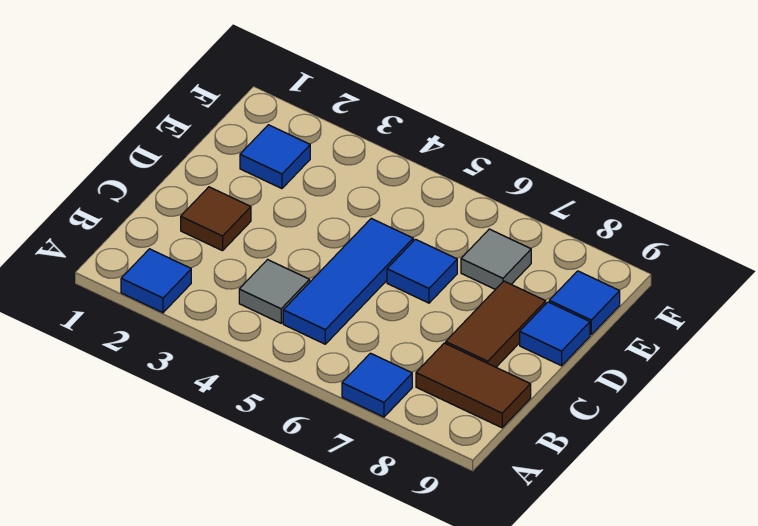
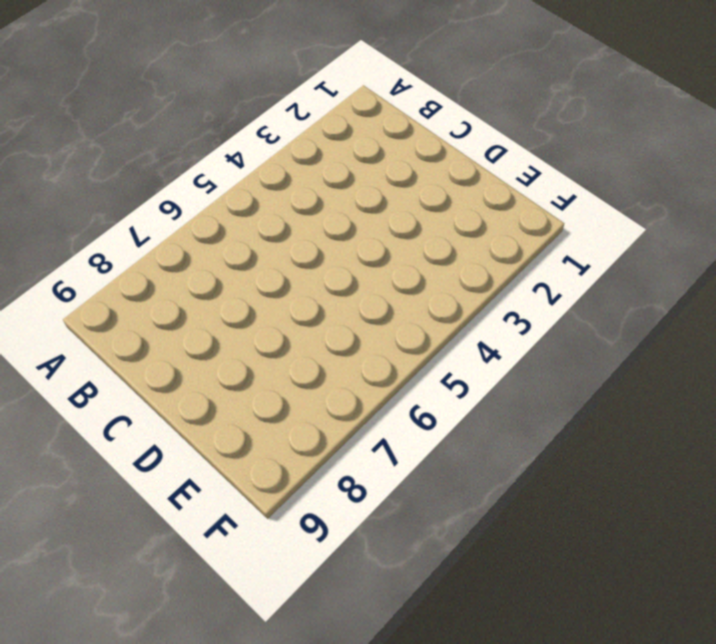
none -> blue tile A2 level 1
none -> blue tile A7 level 1
none -> grey tile B4 level 1

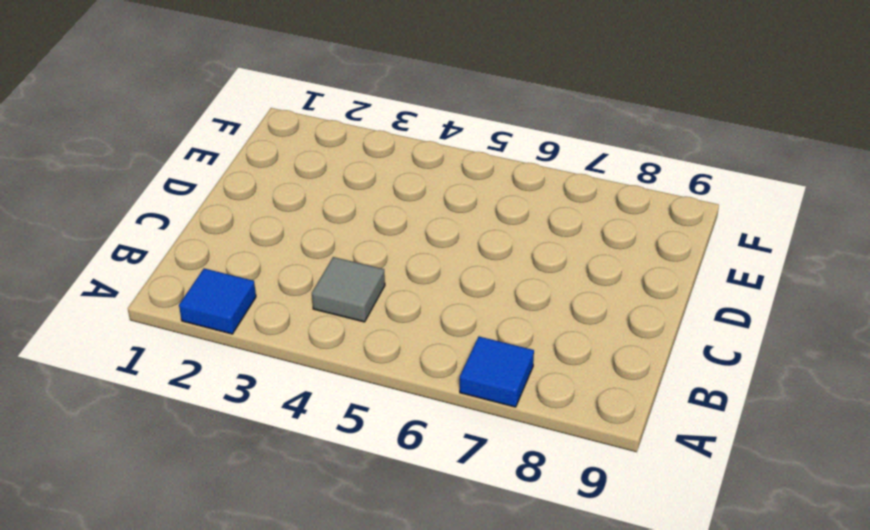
none -> blue tile B5:D5 level 1
none -> brown tile B8:B9 level 1
none -> brown tile C2 level 1

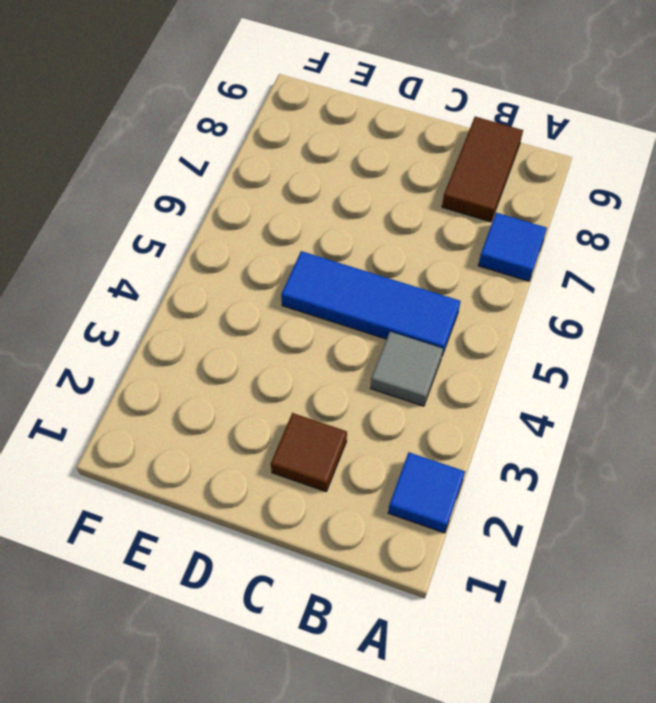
none -> brown tile C8:D8 level 1
none -> blue tile D6 level 1
none -> blue tile D9 level 1

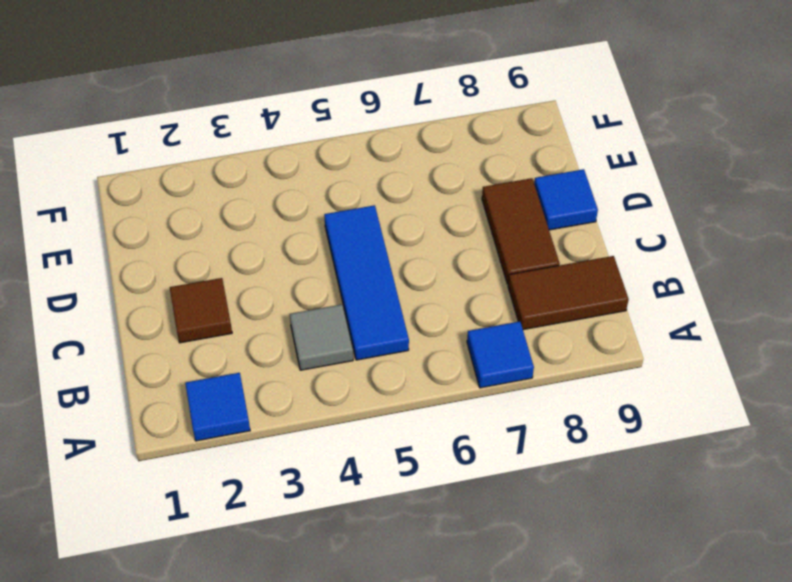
none -> blue tile D6 level 1
none -> blue tile E2 level 1
none -> grey tile E7 level 1

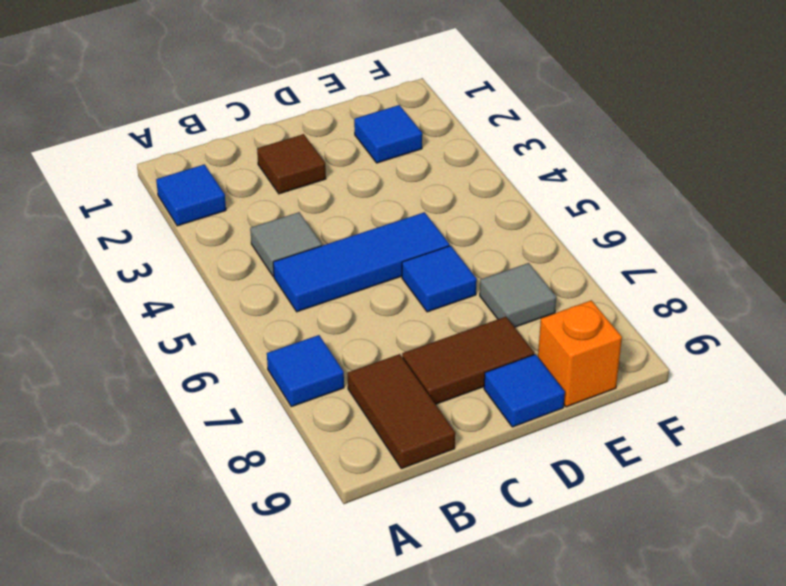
orange brick E9 level 1 -> blue tile E9 level 1

